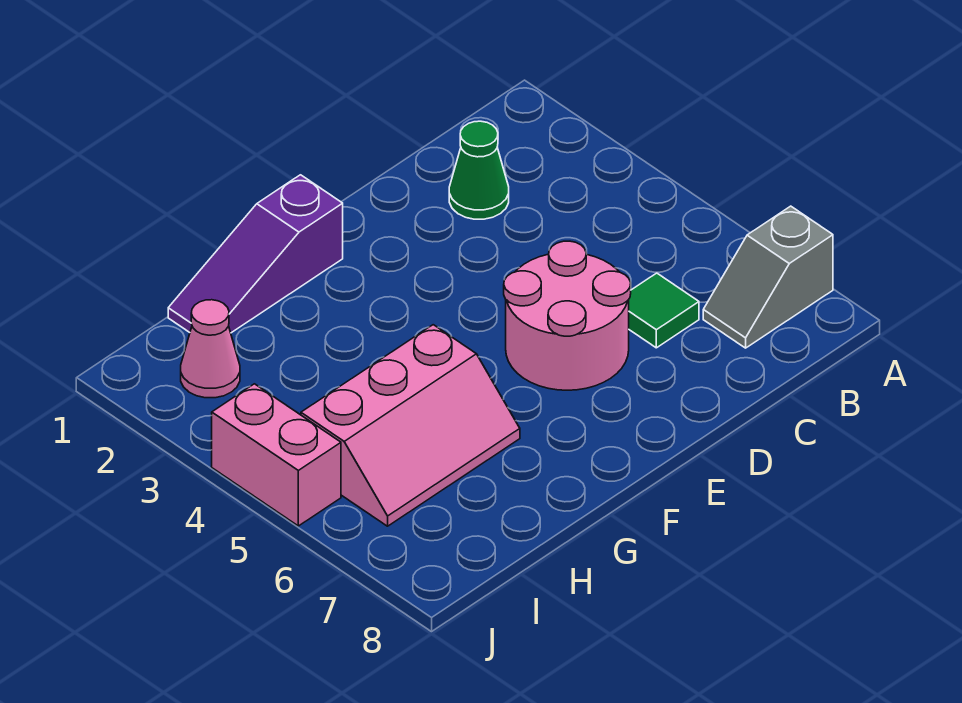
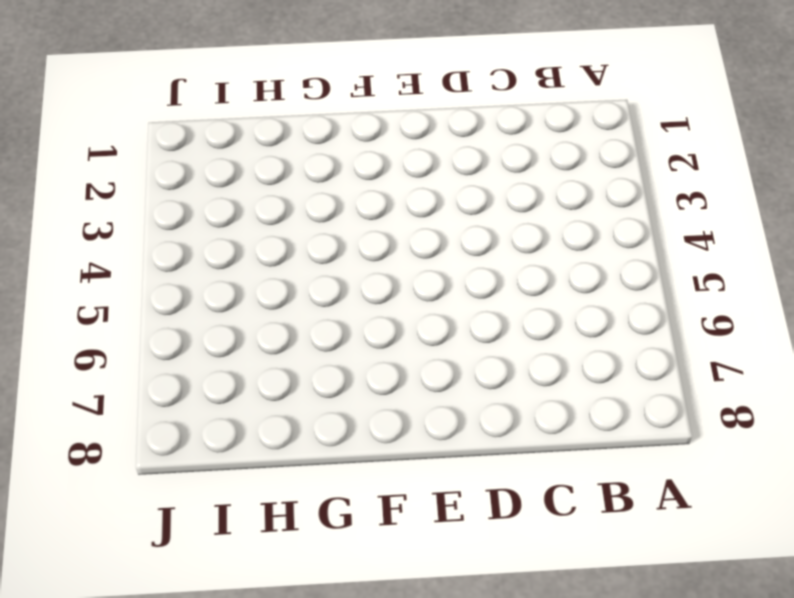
none -> grey slope A7:B7 level 1 top A
none -> green cone C2 level 1

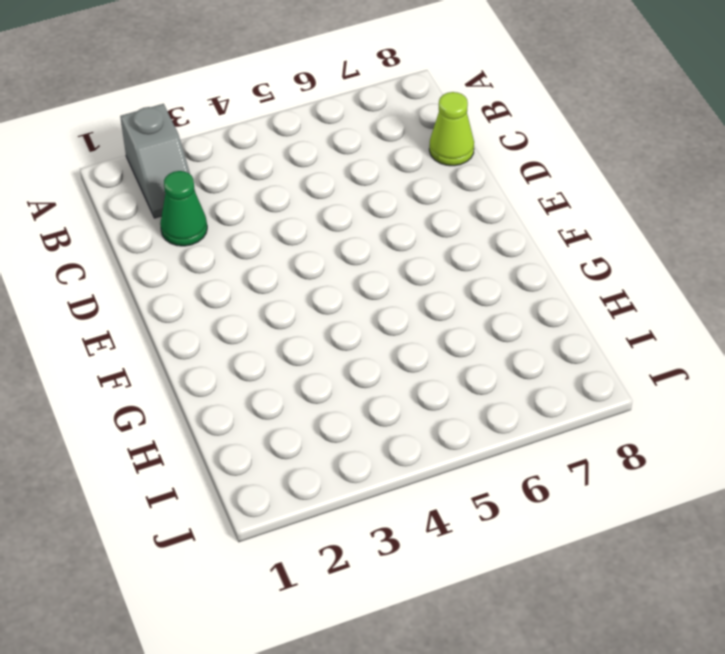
grey slope A2:B2 level 1 top A -> grey slope A7:B7 level 1 top A
lime cone C8 level 1 -> none
none -> green tile C6 level 1
none -> pink round brick D5:E6 level 1

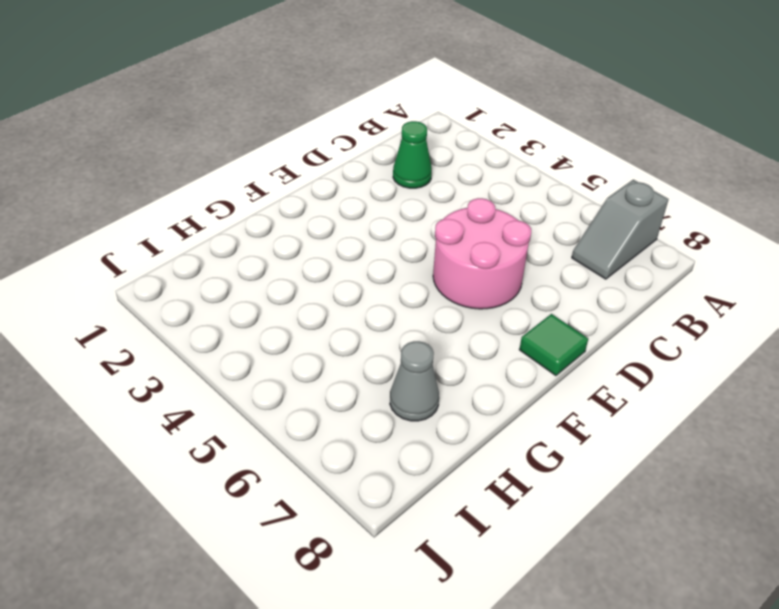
green tile E8 level 1 -> green tile C6 level 1
grey cone H7 level 1 -> none
none -> purple slope F1:H1 level 1 top F
none -> pink slope G5:I6 level 1 top 5

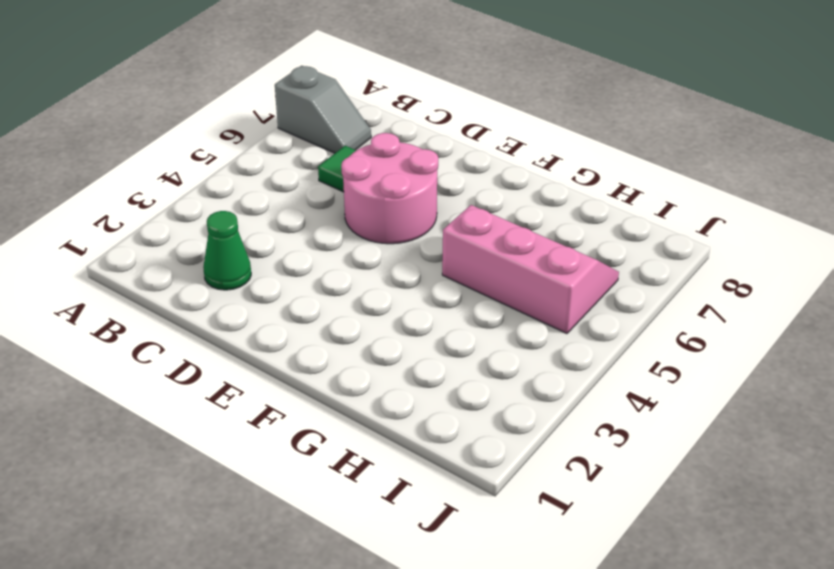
none -> purple slope F1:H1 level 1 top F
none -> pink cone I2 level 1

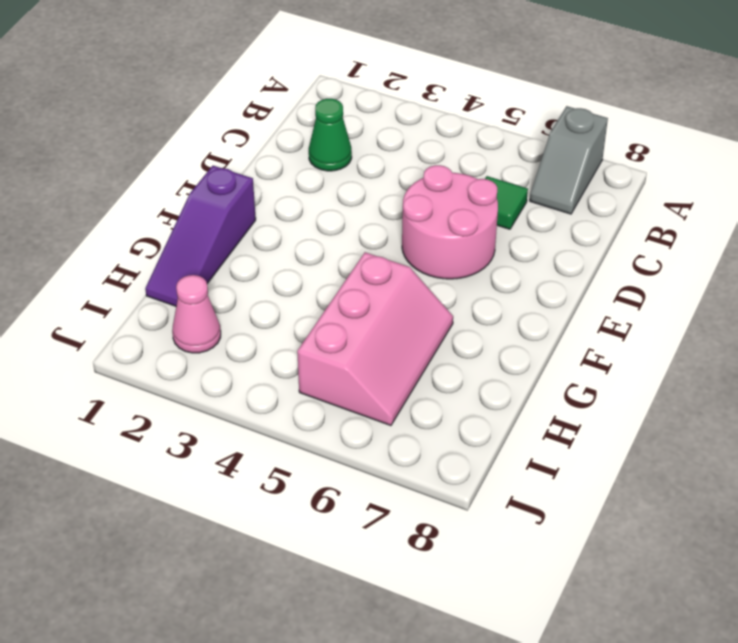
none -> pink brick J4:J5 level 1

